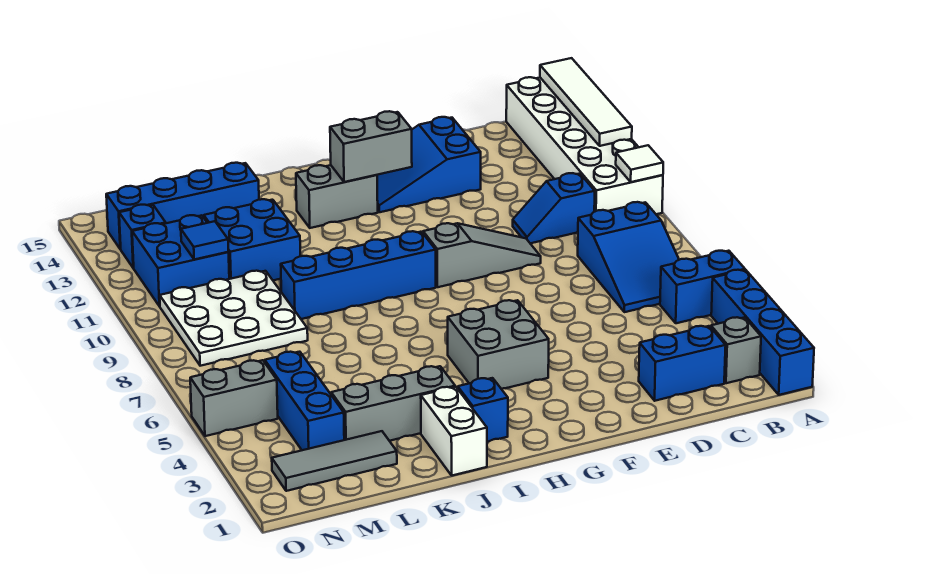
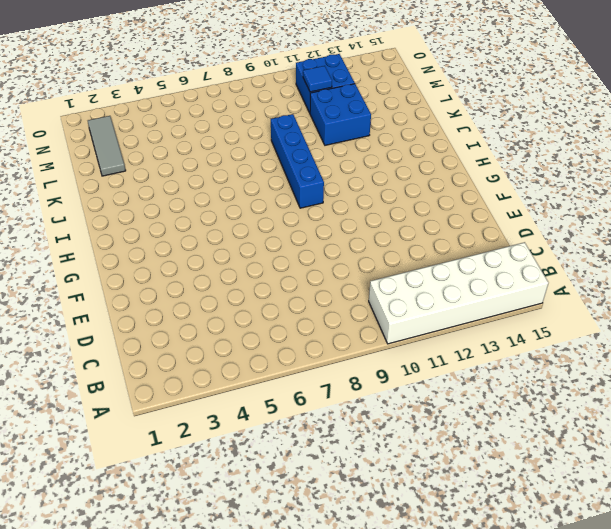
none -> blue brick A1:A4 level 1
none -> blue brick A5:B5 level 1
none -> grey brick B2 level 1

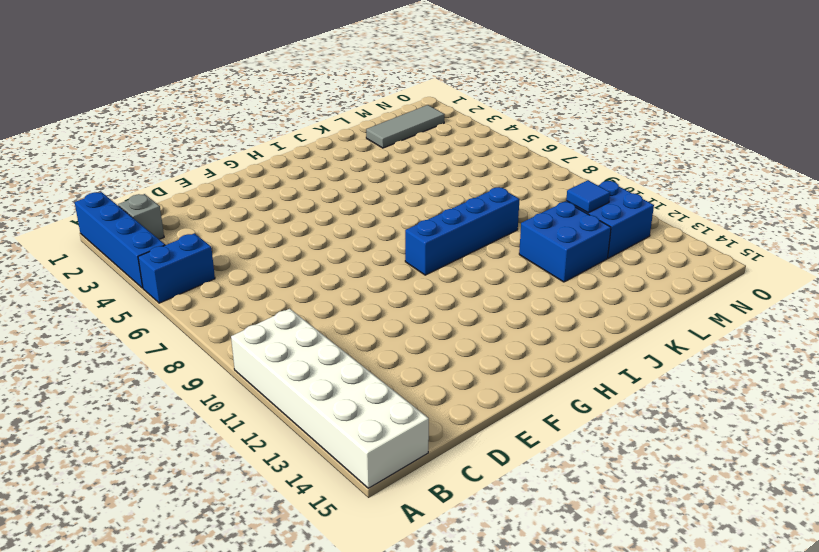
none -> blue slope B6:C8 level 1 top 8
none -> blue brick C2:D2 level 1
none -> blue slope C10:D10 level 1 top C

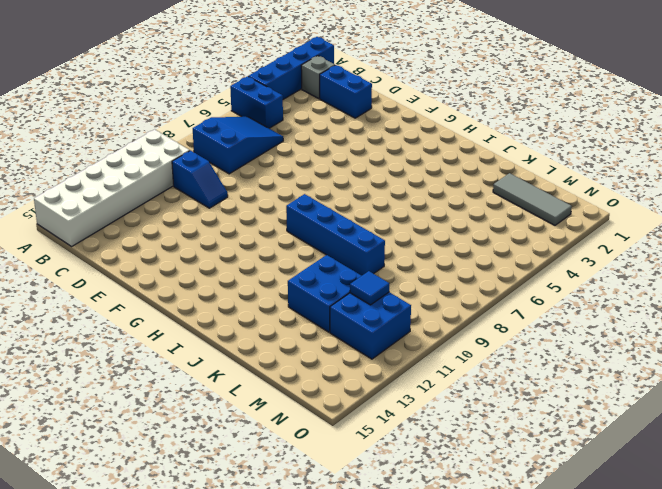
none -> grey slope E9:G9 level 1 top G
none -> blue slope E13:G14 level 1 top E
none -> grey brick G4:H5 level 1

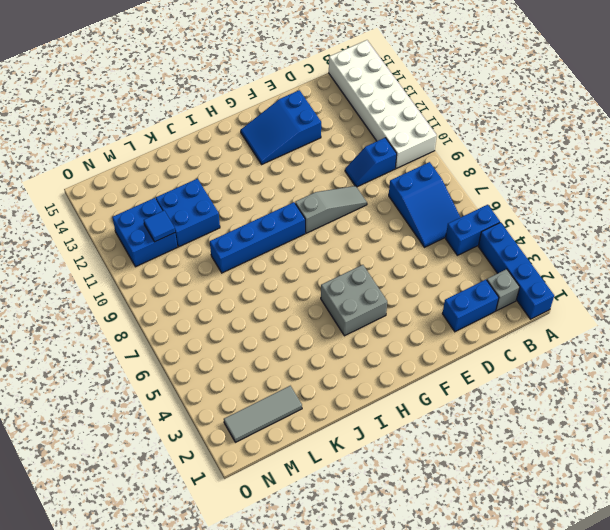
none -> grey brick H13:I13 level 1
none -> blue brick I2 level 1
none -> white brick J1:J2 level 1

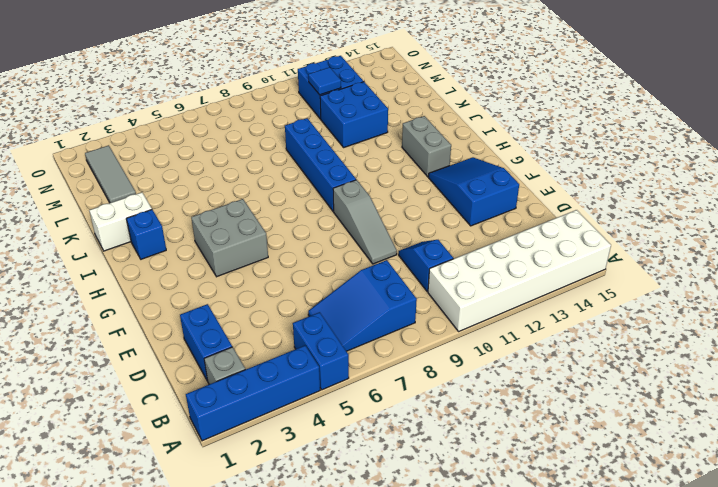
none -> grey brick J3:L3 level 1
none -> blue brick K14:N14 level 1
none -> white plate L8:N10 level 1

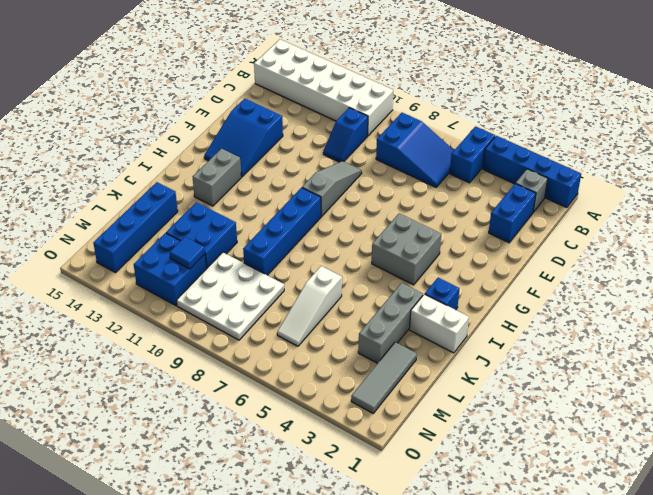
white slope K6:M6 level 1 top K -> none
none -> blue brick M3:M5 level 1
none -> grey brick N5:O5 level 1
none -> blue brick N13 level 1

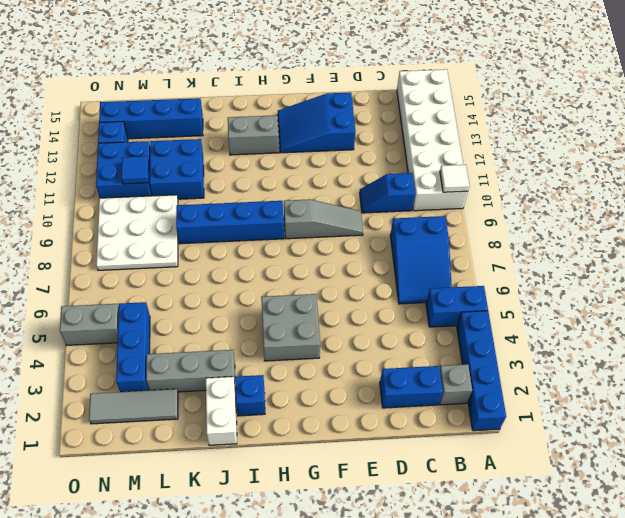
none -> white tile A12:A15 level 2
none -> grey brick G13:H13 level 2

